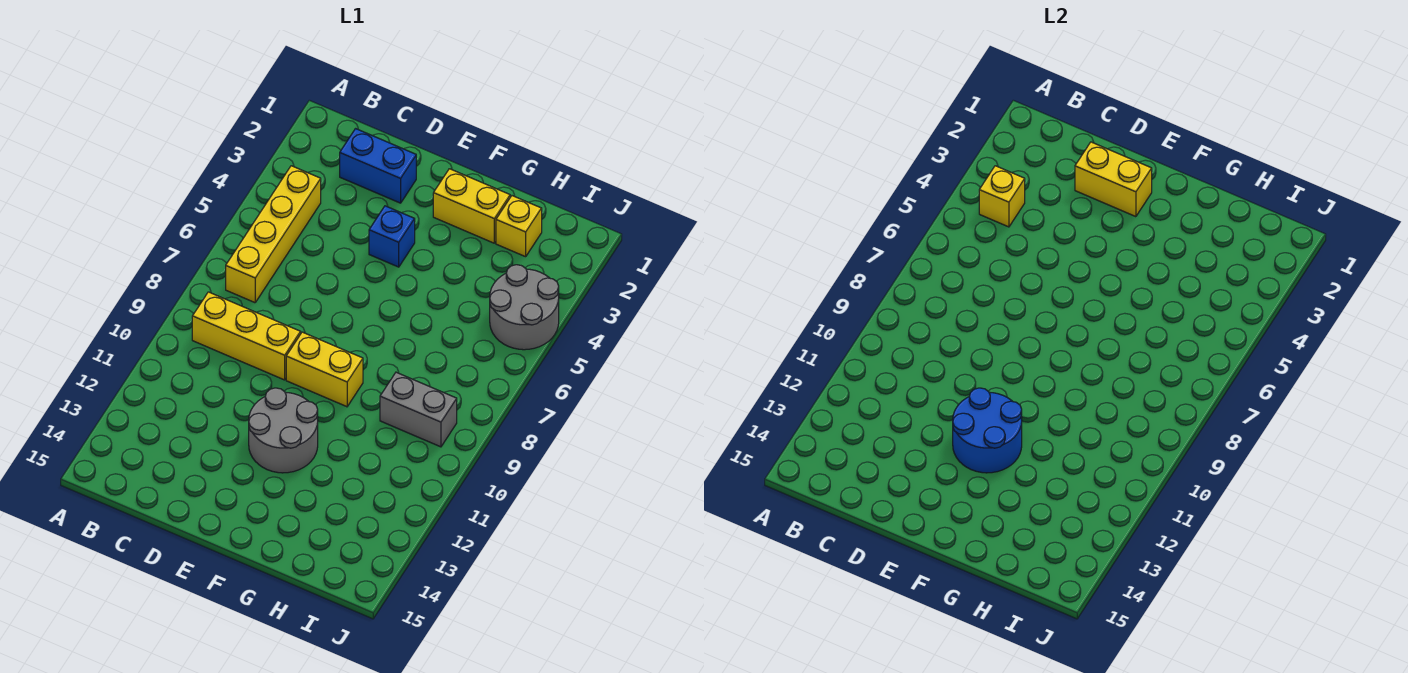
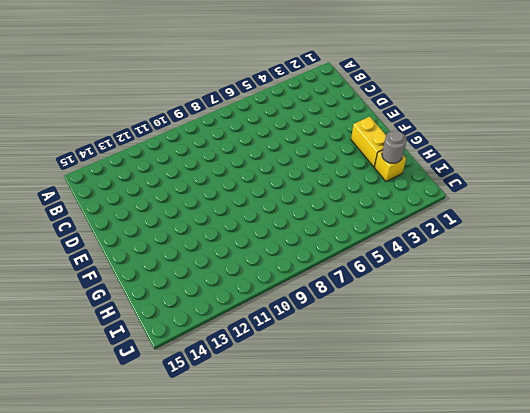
grey round brick H2 level 2 -> none
none -> yellow brick B4:B7 level 1
none -> yellow brick B9:D9 level 1
none -> blue brick C2:D2 level 1

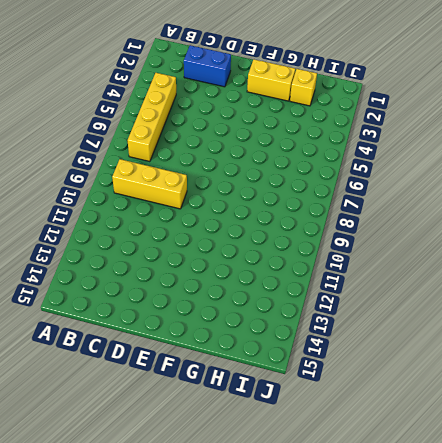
none -> blue brick E4 level 1
none -> yellow brick E9:F9 level 1
none -> grey round brick E11:F12 level 1

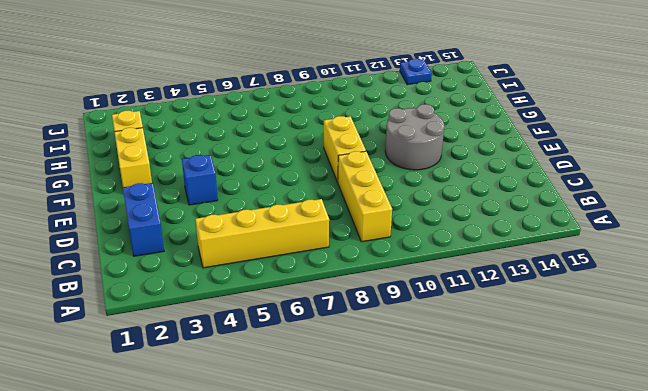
blue plate J13 level 1 -> none
none -> grey brick H9:I9 level 1
none -> grey round brick I4:J5 level 1
none -> yellow brick B4 level 2

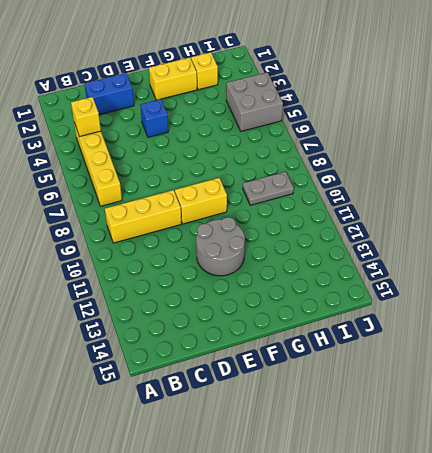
grey plate H9:I9 level 1 -> grey brick H9:I9 level 1
grey brick I4:J5 level 1 -> grey round brick I4:J5 level 1
none -> yellow brick D2:E2 level 2
none -> blue round brick E11:F12 level 2

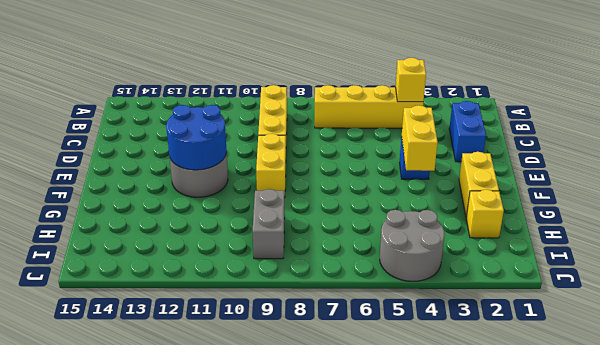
yellow brick E4:F4 level 2 -> yellow brick D2:E2 level 2

